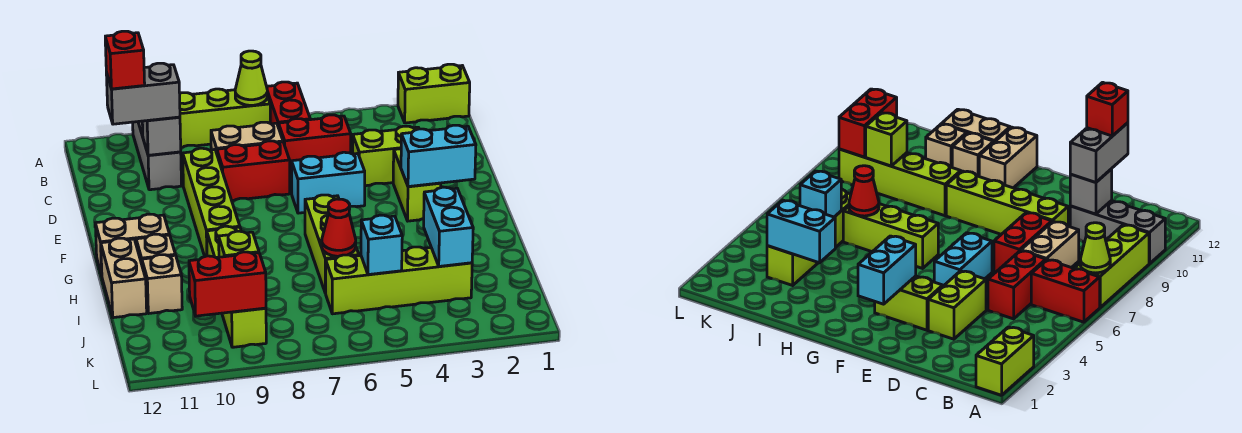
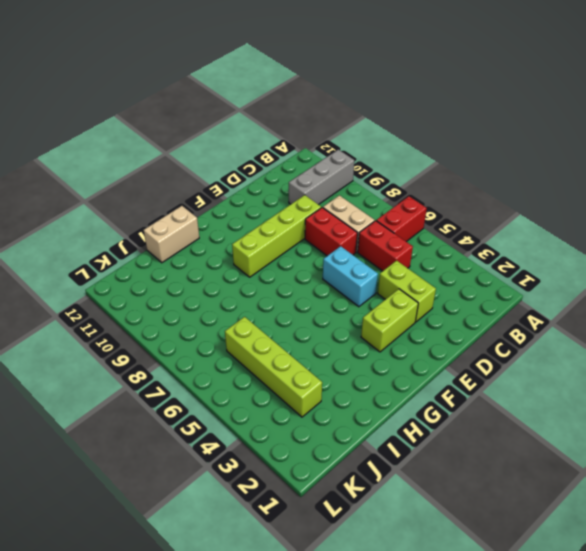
none -> lime brick A1:A2 level 1
none -> lime brick A7:A9 level 1
none -> lime brick G6:I6 level 1

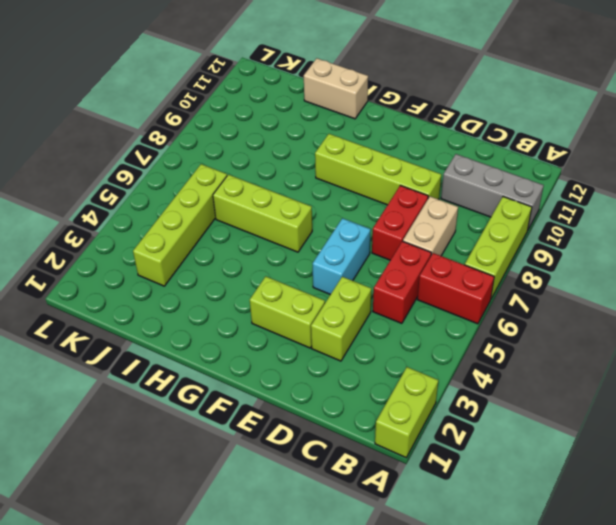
none -> tan brick G11:G12 level 1
none -> lime brick H9:K9 level 1
none -> tan brick H11 level 1

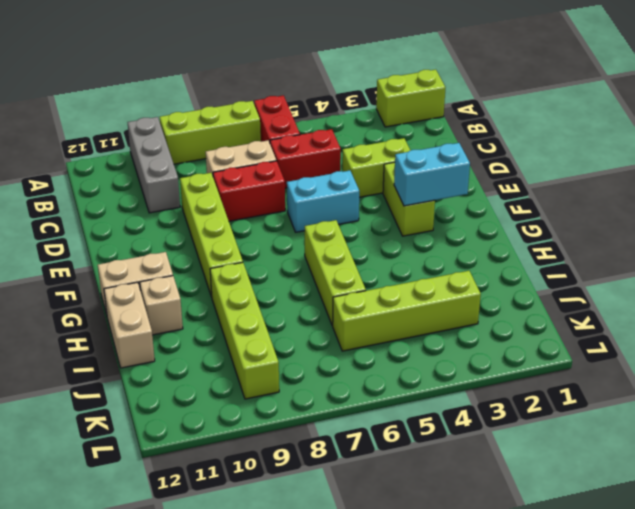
none -> tan brick I11 level 1
none -> lime cone A7 level 2
none -> grey brick C10 level 2

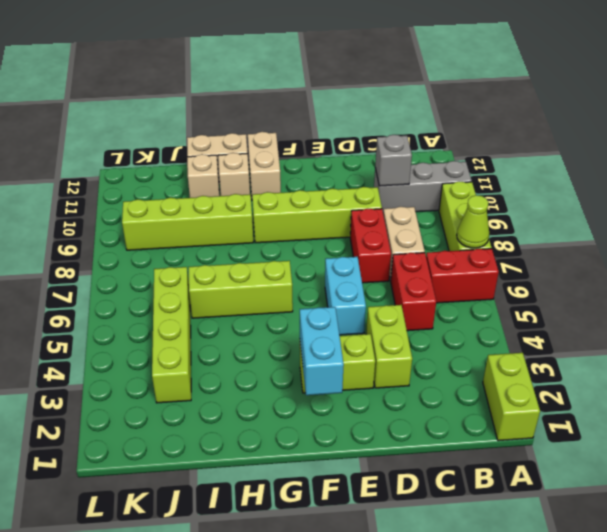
none -> cyan brick I3:J3 level 2
none -> red cone I6 level 2
none -> cyan brick J5 level 2

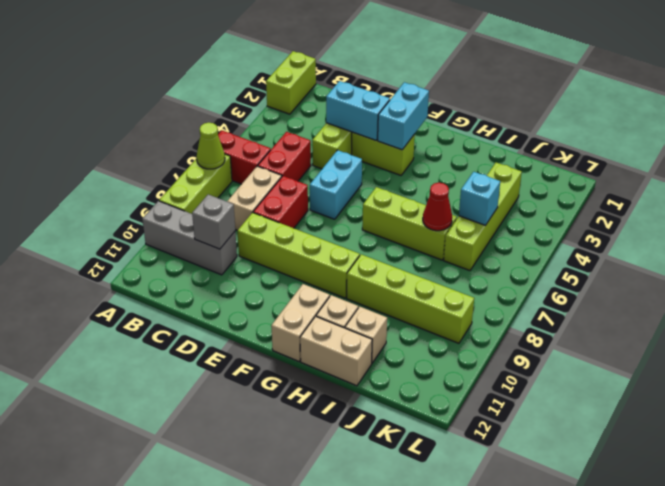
cyan brick D3:E3 level 2 -> cyan brick I3:J3 level 2
none -> lime brick J9 level 2
none -> red brick K9:K10 level 2
none -> grey brick C10:C11 level 3

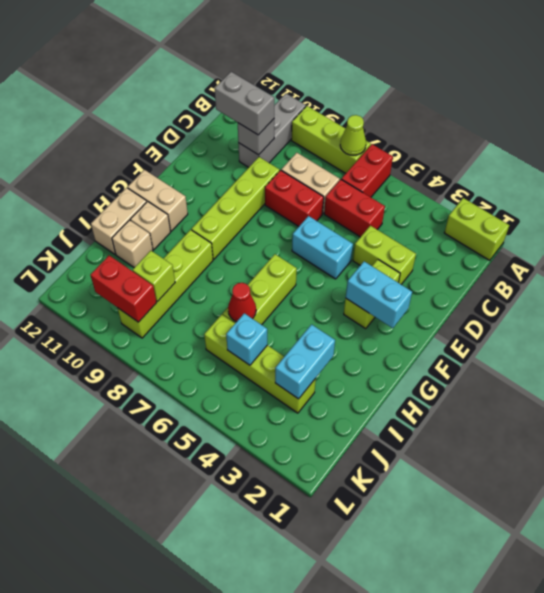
none -> red brick C11 level 4

